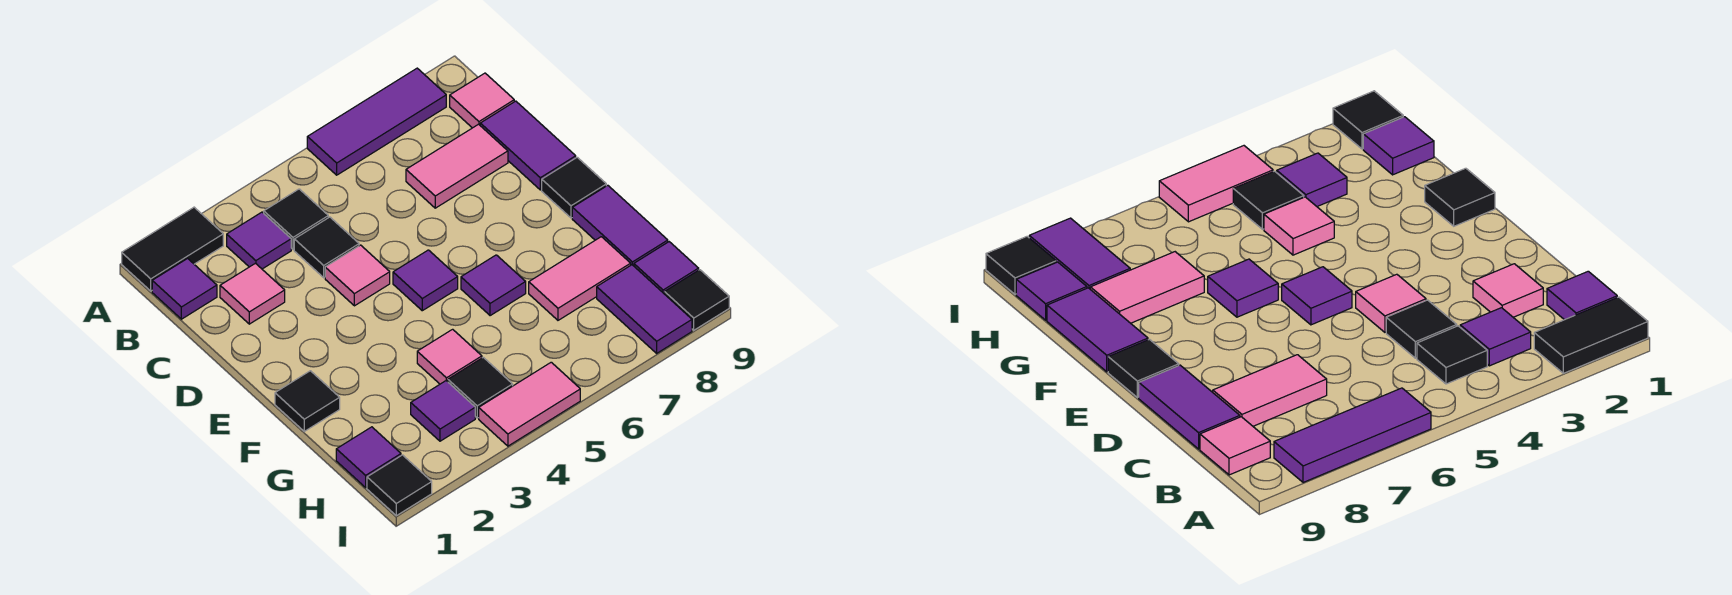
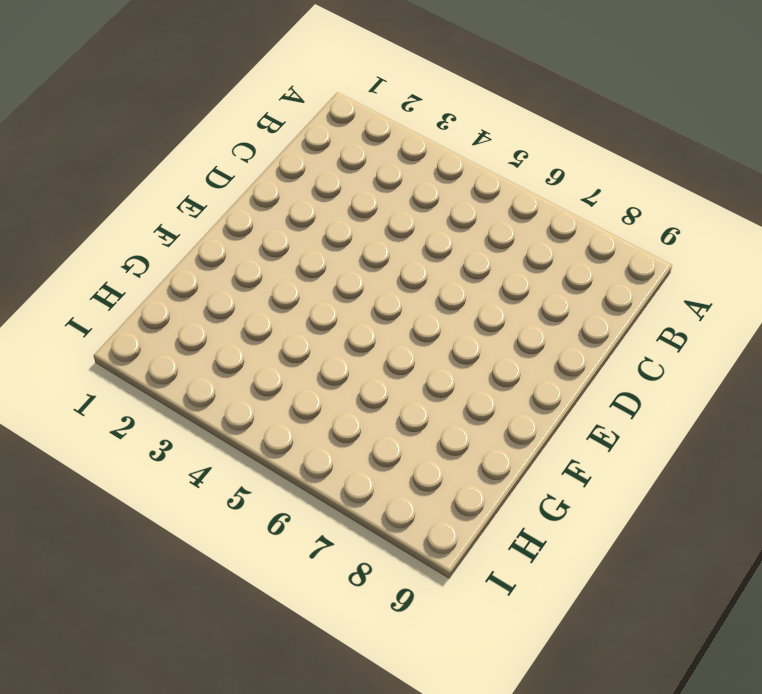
none -> black tile A1:A2 level 1
none -> purple tile A6:A8 level 1
none -> purple tile B1 level 1

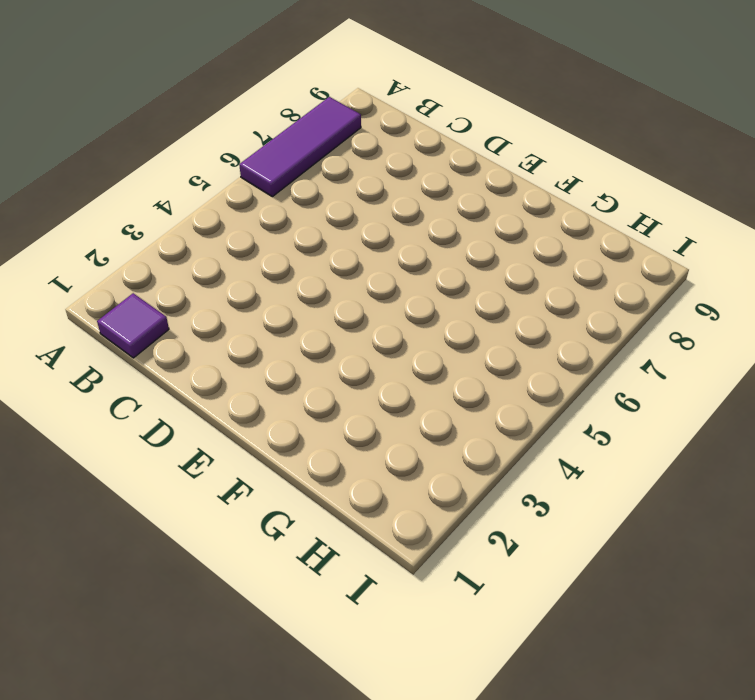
none -> black tile A1:A2 level 1
none -> purple tile B3 level 1
none -> black tile B4 level 1

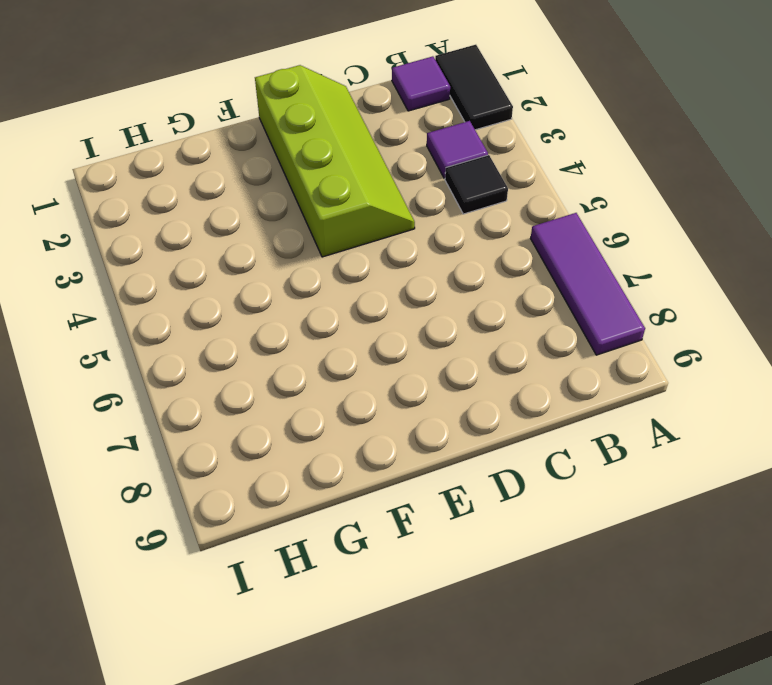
lime slope D1:E4 level 1 top E -> pink tile D4 level 1
none -> pink tile B9 level 1
none -> pink tile C2 level 1
none -> black tile C4 level 1

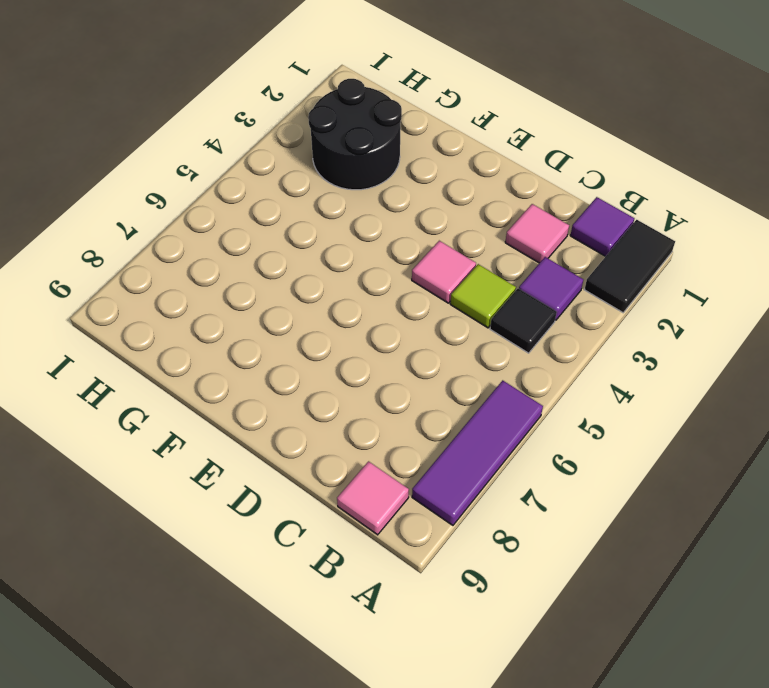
lime tile C4 level 1 -> black tile C4 level 1
black round brick G2:H3 level 1 -> purple tile H3 level 1
none -> pink tile C7:C8 level 1
none -> purple tile C9:D9 level 1
none -> purple tile E5 level 1

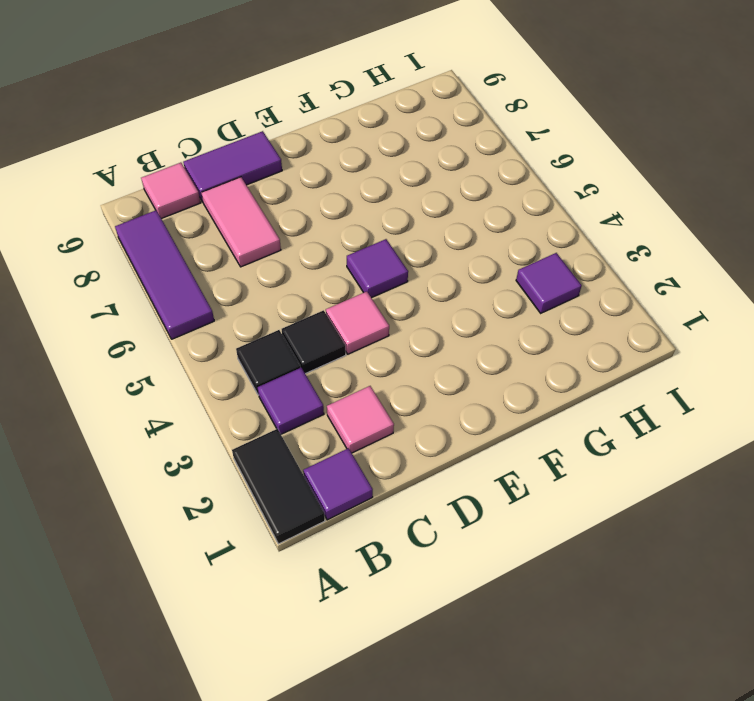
none -> black tile E9 level 1
none -> black tile F1 level 1
none -> purple tile F6 level 1

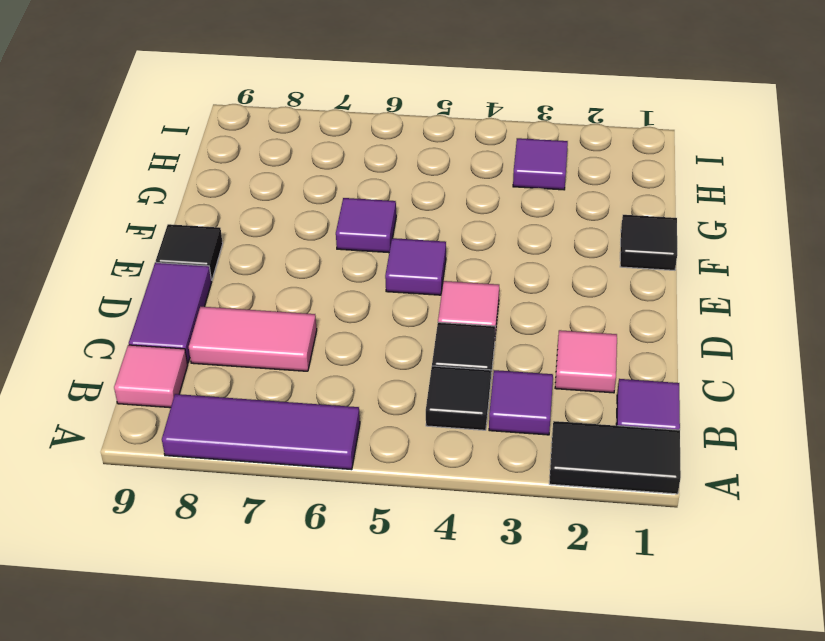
none -> purple tile F9:G9 level 1
none -> pink tile G4 level 1
none -> pink tile G7:G8 level 1

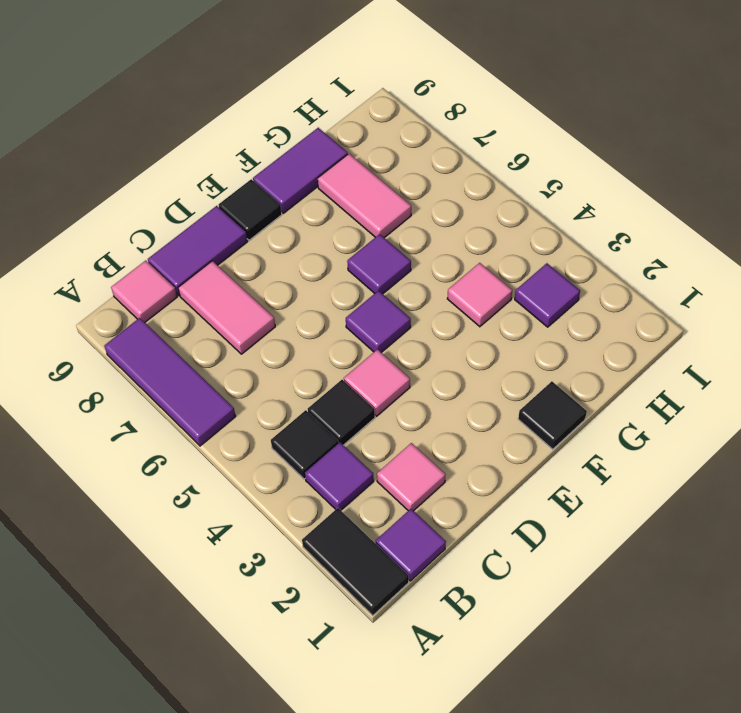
none -> purple tile H1 level 1
none -> black tile H4 level 1
none -> purple tile H8:I8 level 1

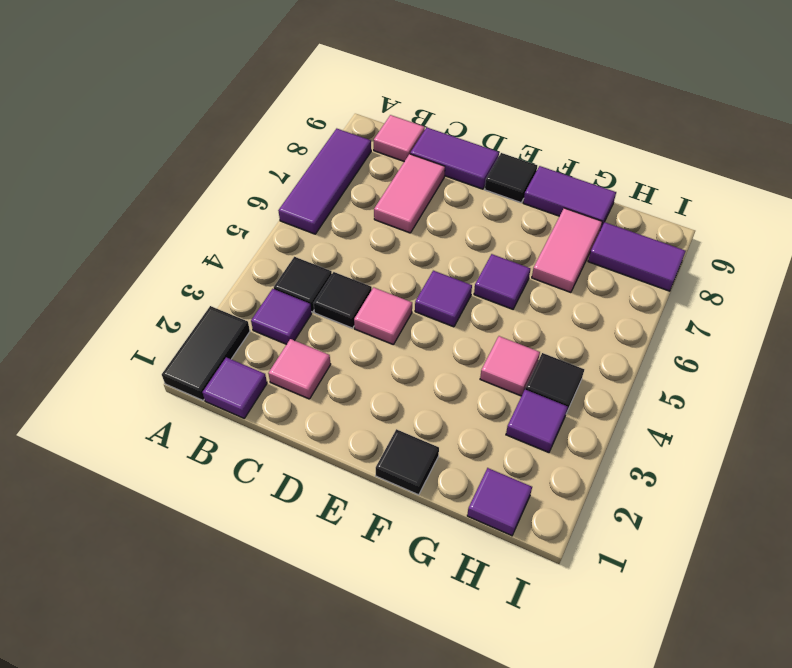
none -> purple tile H9 level 1
none -> black tile I1 level 1
none -> pink tile I4:I5 level 1

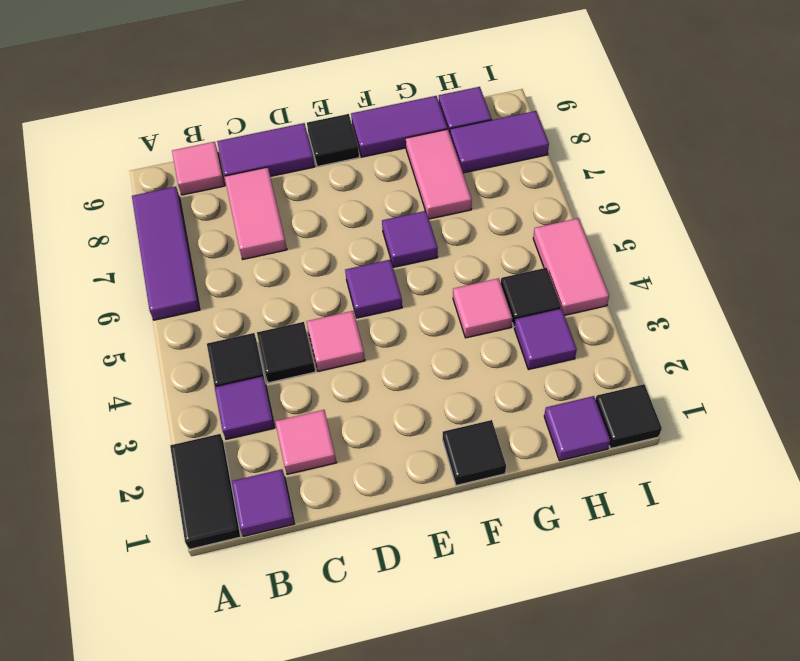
none -> black tile I9 level 1

